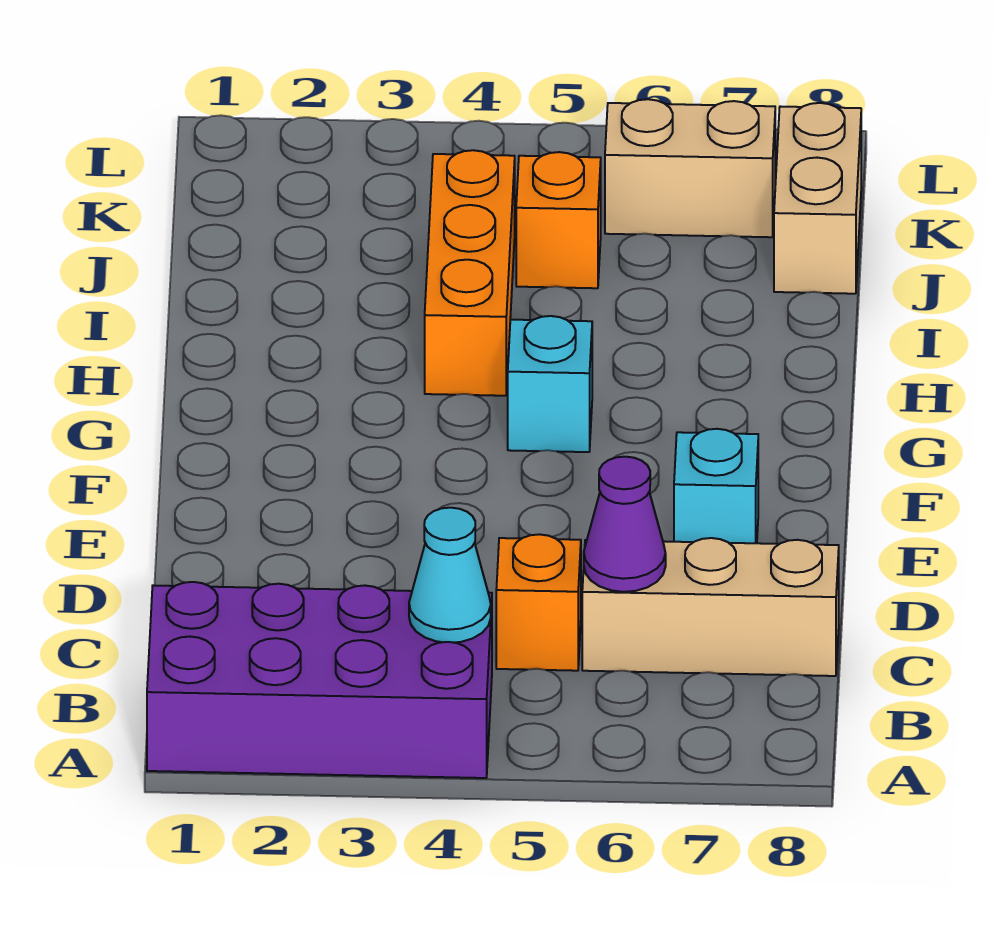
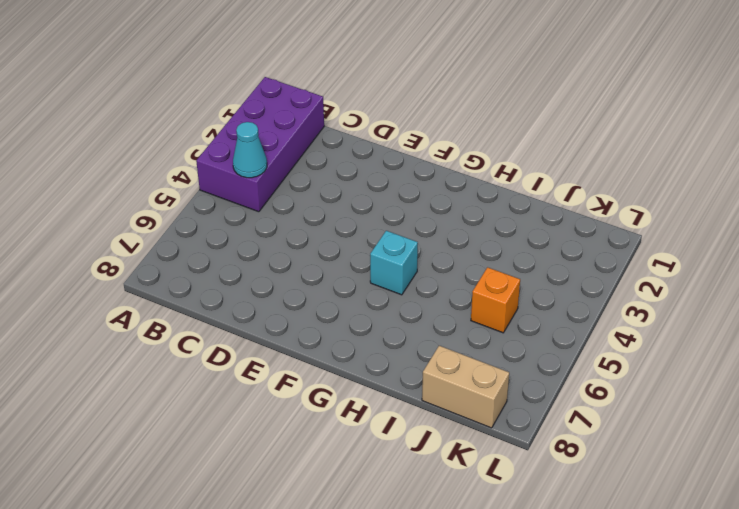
none -> orange brick C5 level 1
none -> tan brick C6:C8 level 1

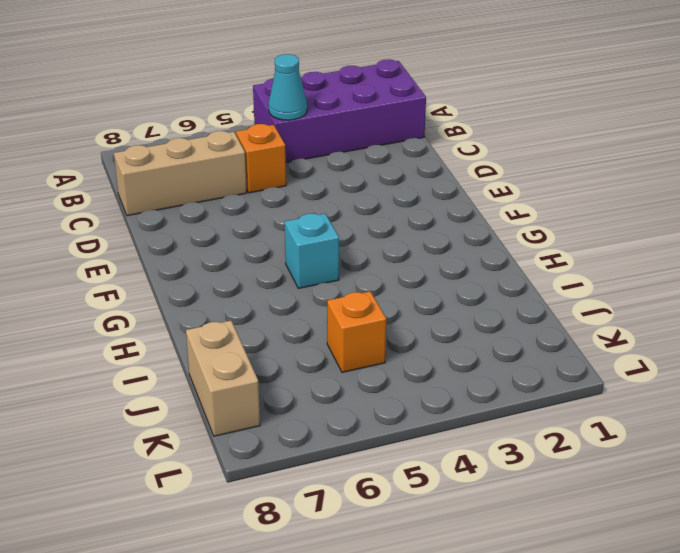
none -> cyan brick E7 level 1
none -> orange brick H4:J4 level 1

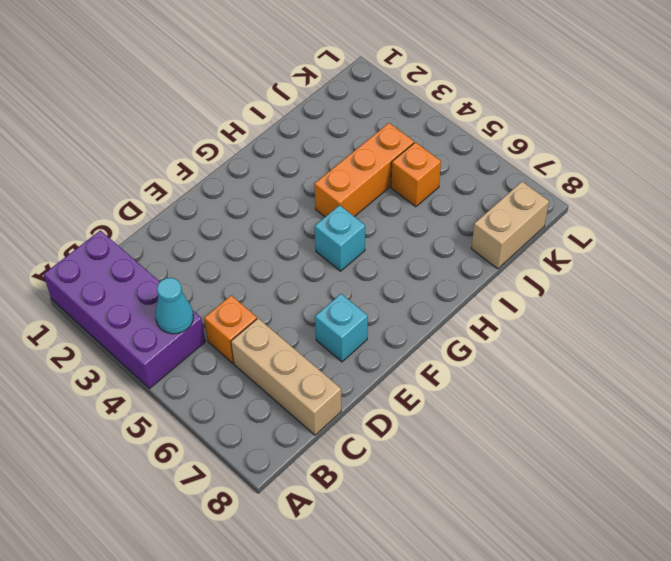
none -> tan brick K6:K7 level 1
none -> purple cone C6 level 2

